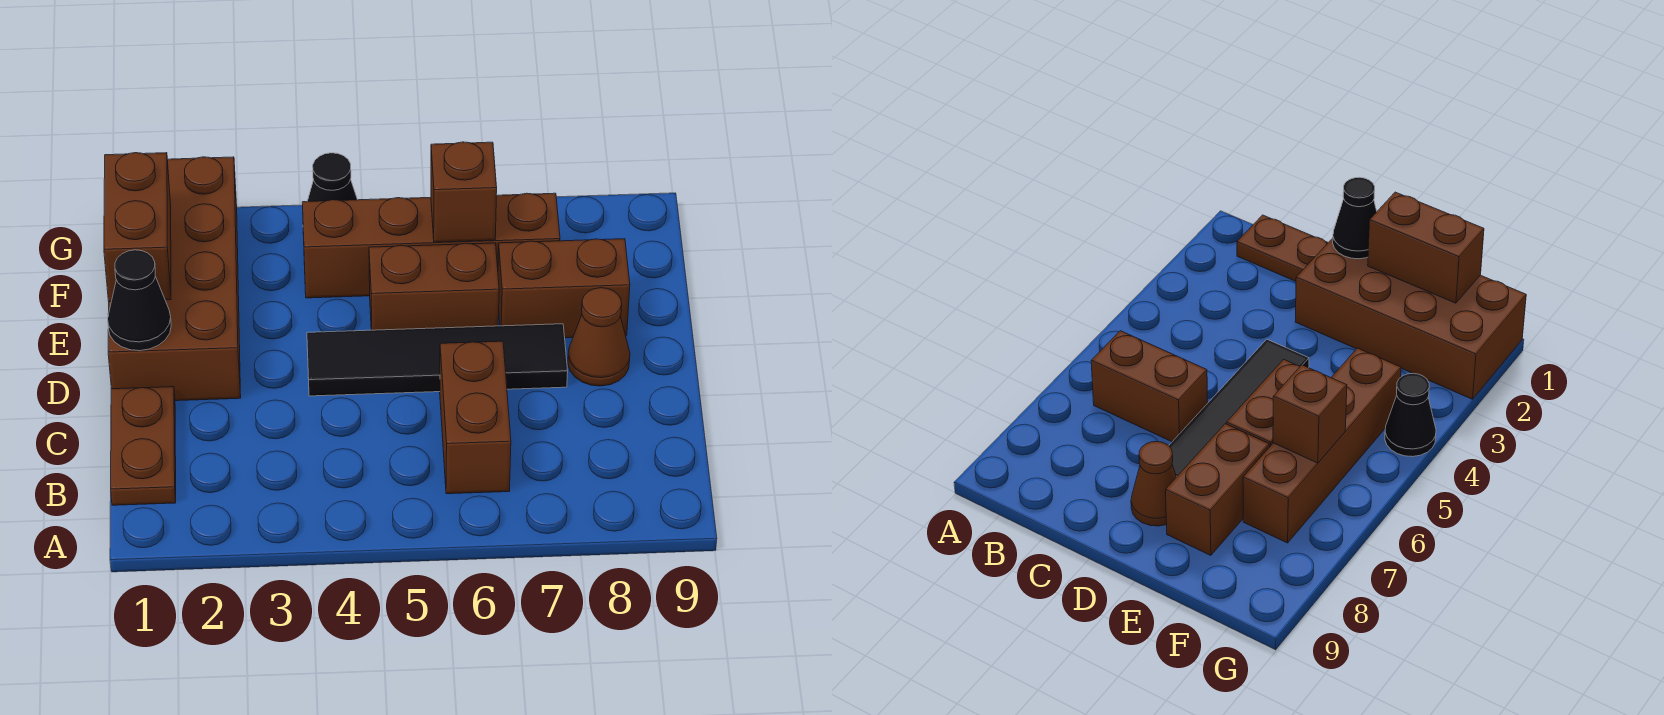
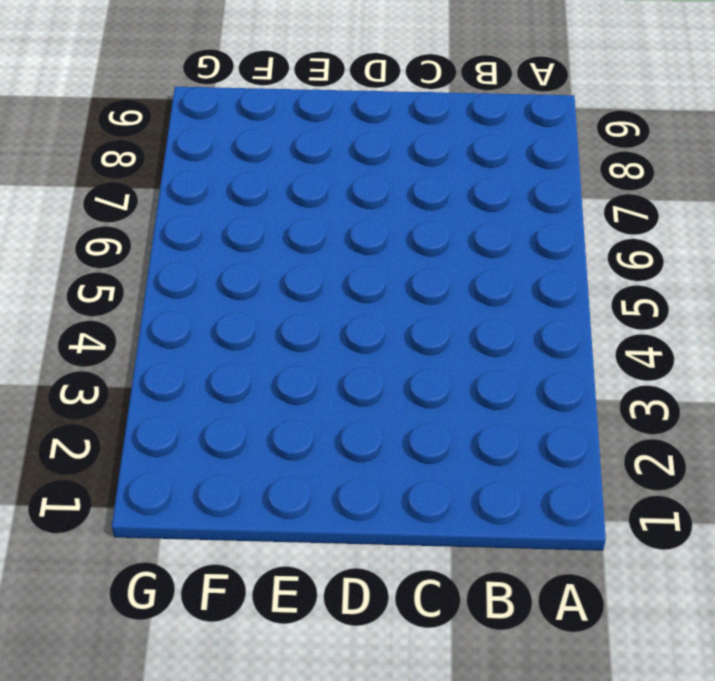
none -> brown plate B1:C1 level 1
none -> brown brick B6:C6 level 1
none -> brown brick D1:G2 level 1

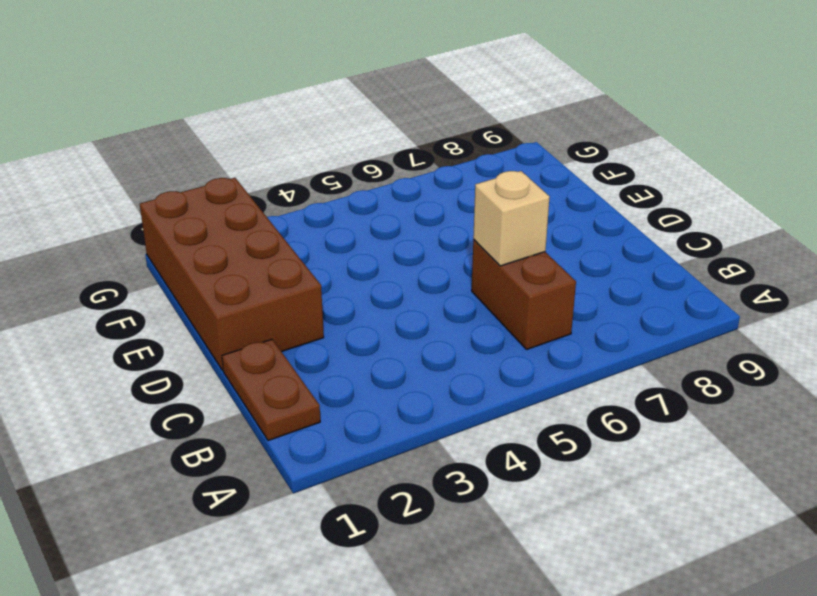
tan brick C6 level 2 -> none
none -> black tile D4:D7 level 1
none -> brown cone D8 level 1
none -> brown brick E5:E6 level 1

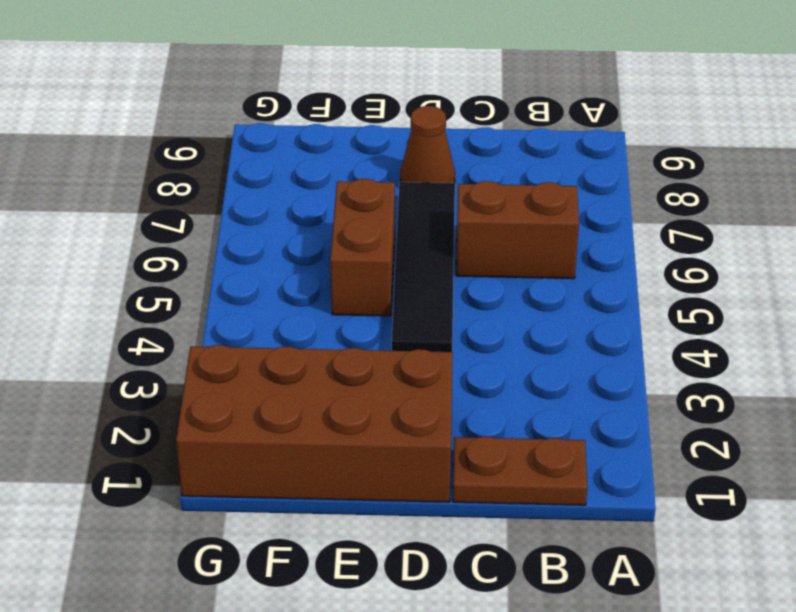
none -> brown brick E7:E8 level 1
none -> brown brick F4:F7 level 1
none -> black cone G4 level 1

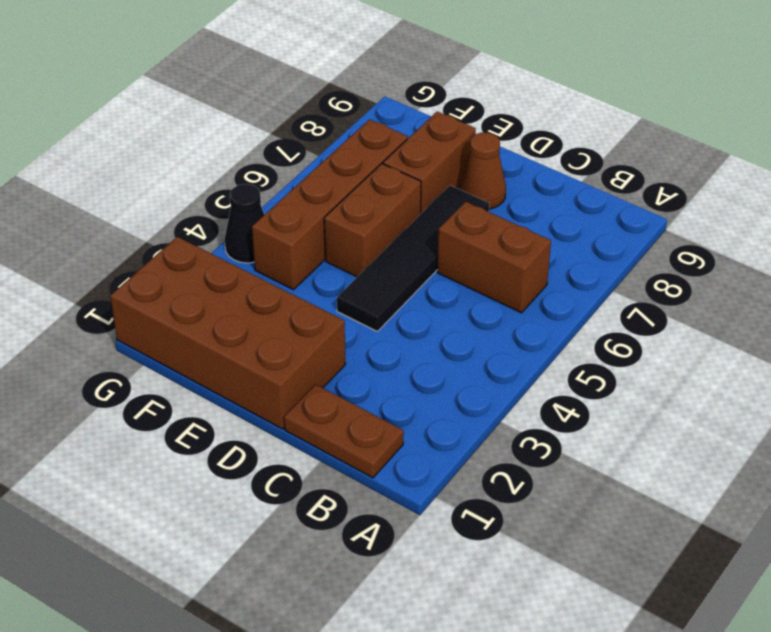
none -> black cone D1 level 2
none -> brown brick E1:F1 level 2
none -> brown brick F6 level 2

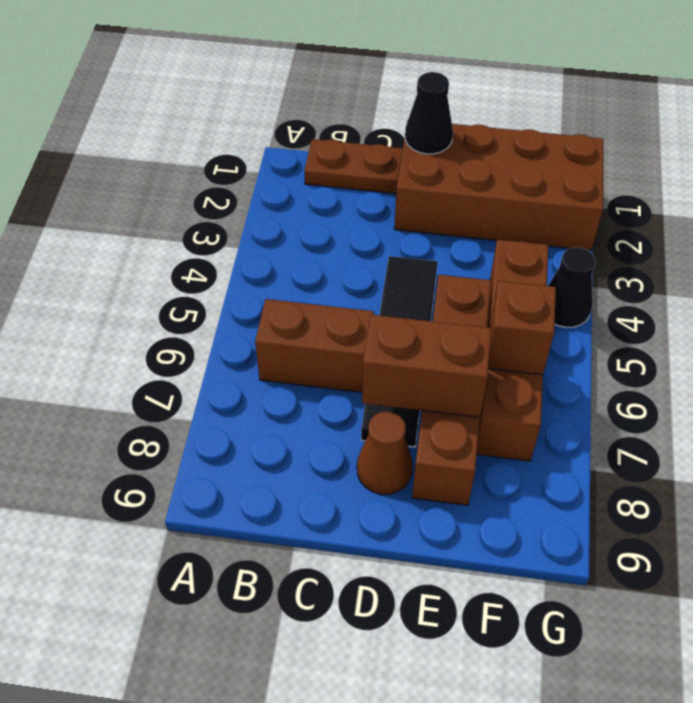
brown brick D7:E7 level 2 -> brown brick E1:F1 level 2

